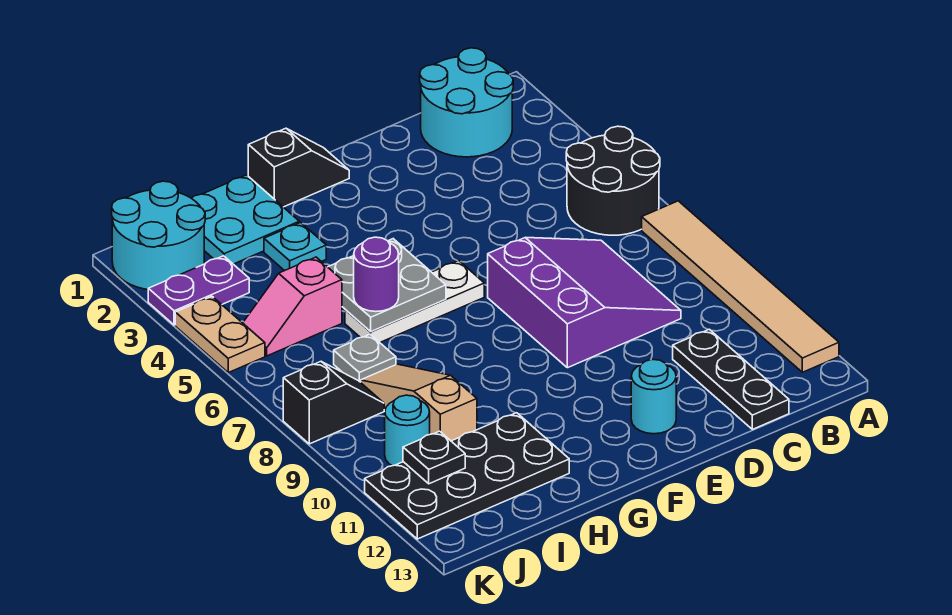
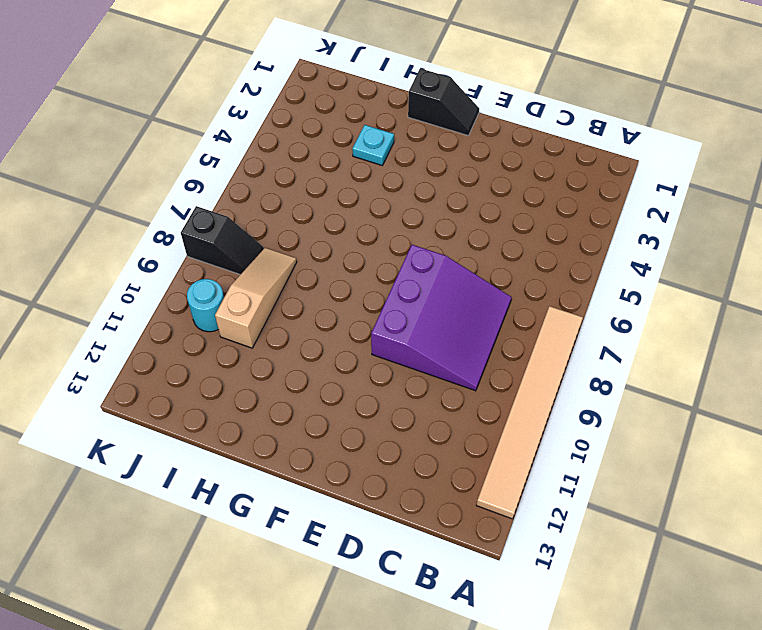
none -> black round brick A5:B6 level 1
none -> cyan round brick B1:C2 level 1
none -> black plate C11:C13 level 1

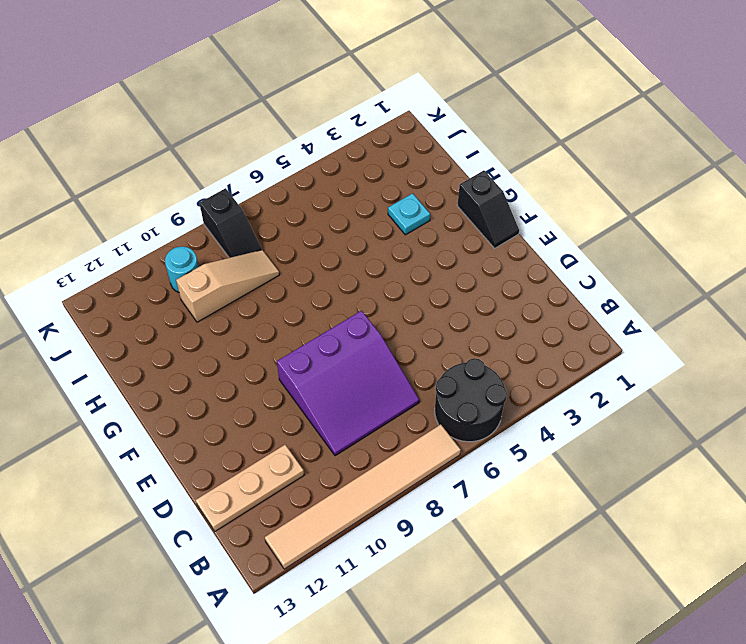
tan plate C11:C13 level 1 -> black plate C11:C13 level 1
none -> cyan round brick B1:C2 level 1
none -> cyan round brick E12 level 1
none -> white plate F6:H6 level 1

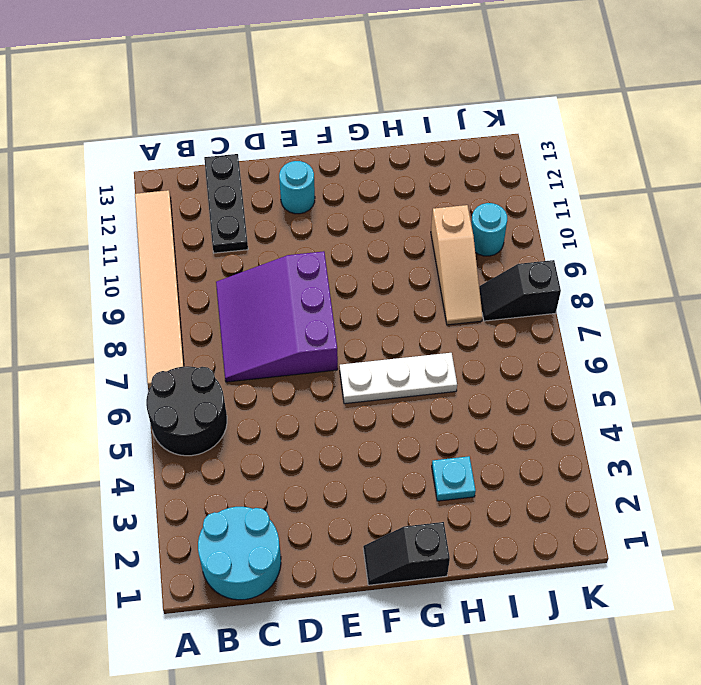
none -> cyan plate H1:I2 level 1
none -> black plate H11:K12 level 1
none -> pink slope I5:J5 level 1 top I

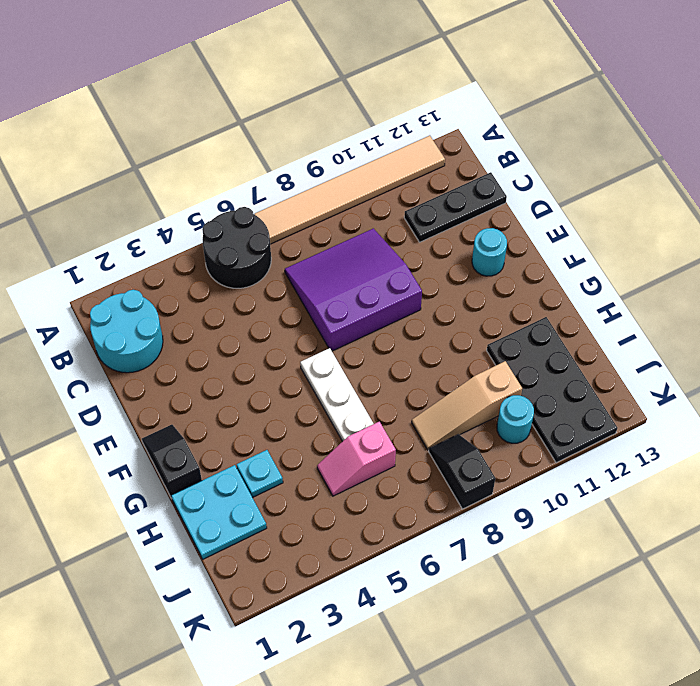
pink slope I5:I6 level 1 top 6 -> pink slope I5:J5 level 1 top I
none -> grey plate I7 level 1
none -> cyan round brick J1:K2 level 1
none -> purple plate J3:K3 level 1

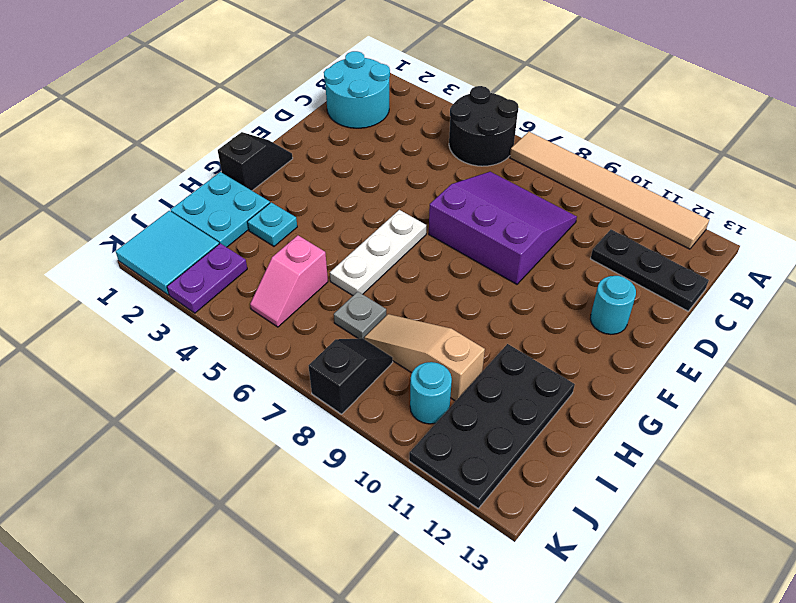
cyan tile J1:K2 level 1 -> cyan round brick J1:K2 level 1
none -> tan plate K4:K5 level 1
none -> grey plate G5:H6 level 2
none -> black plate J11 level 2

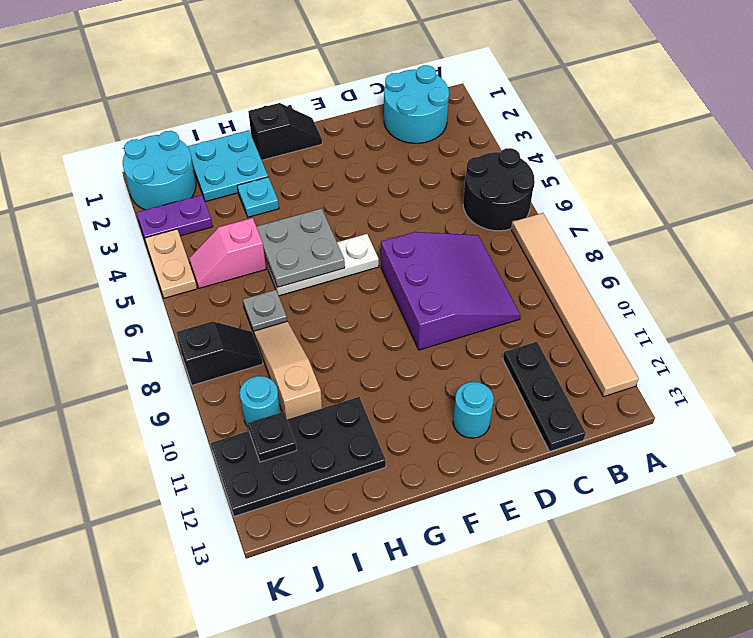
none -> purple round brick H6 level 3

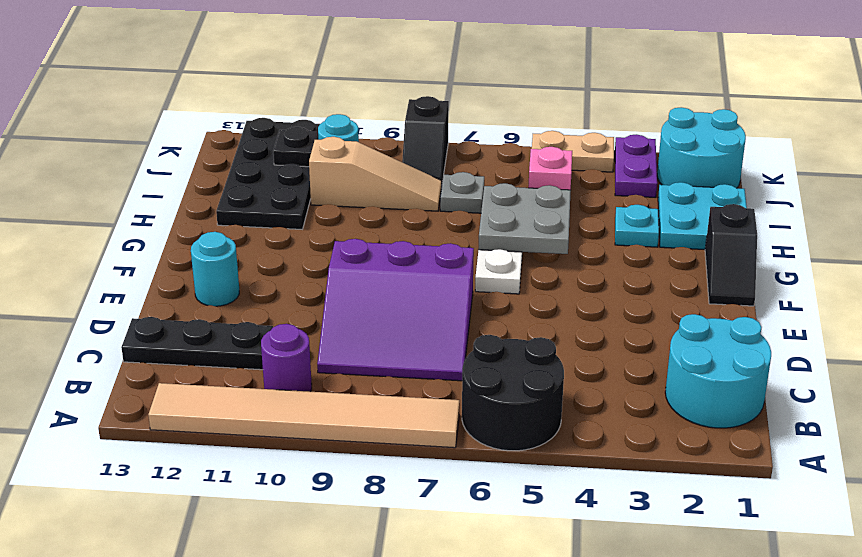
purple round brick B10 level 1 -> purple round brick H6 level 3

